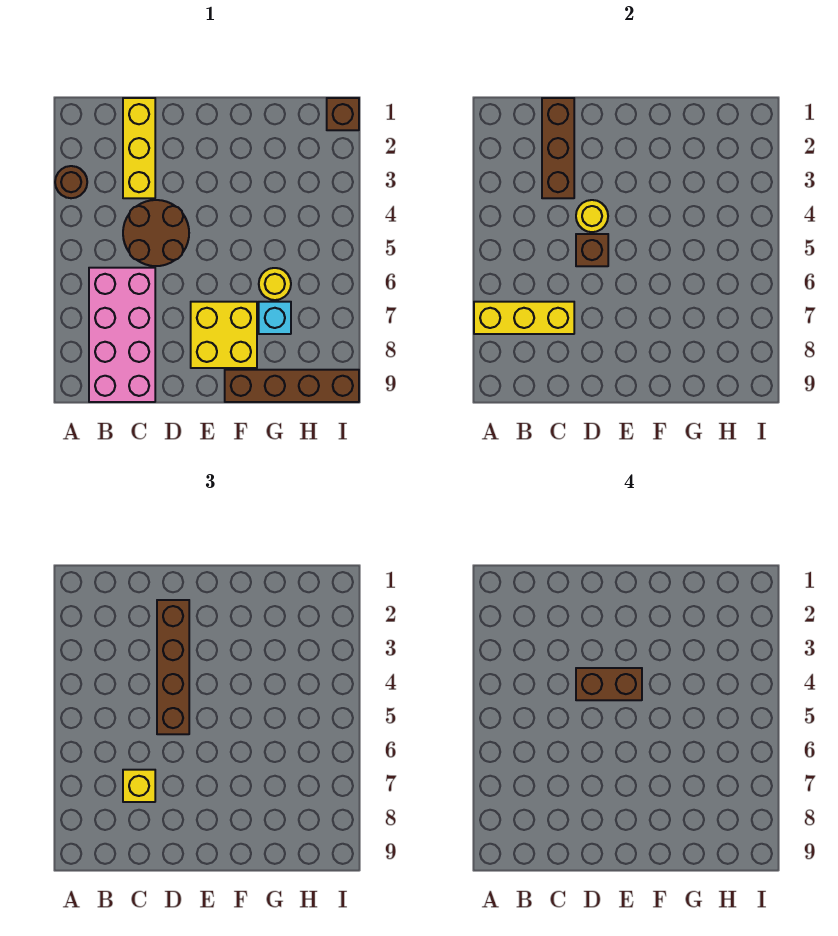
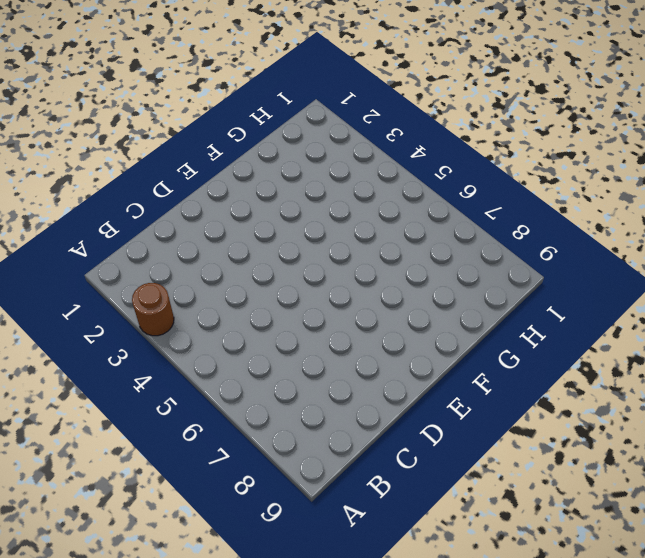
none -> pink brick B6:C9 level 1
none -> yellow brick C1:C3 level 1
none -> brown round brick C4:D5 level 1

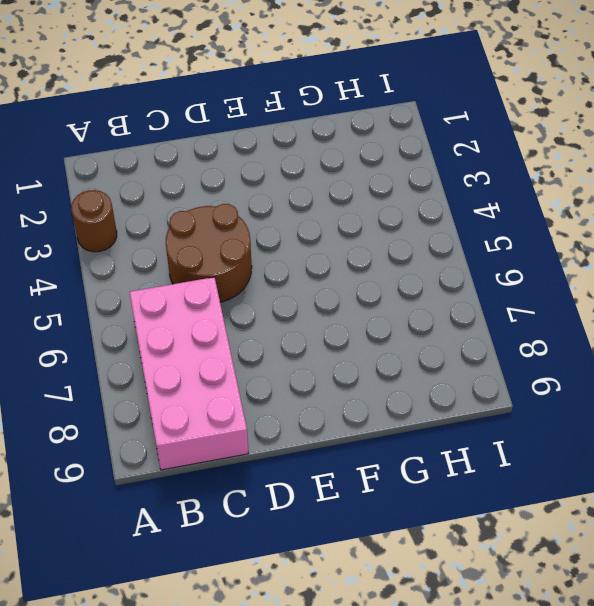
none -> yellow brick C1:C3 level 1
none -> yellow brick E7:F8 level 1
none -> brown brick F9:I9 level 1

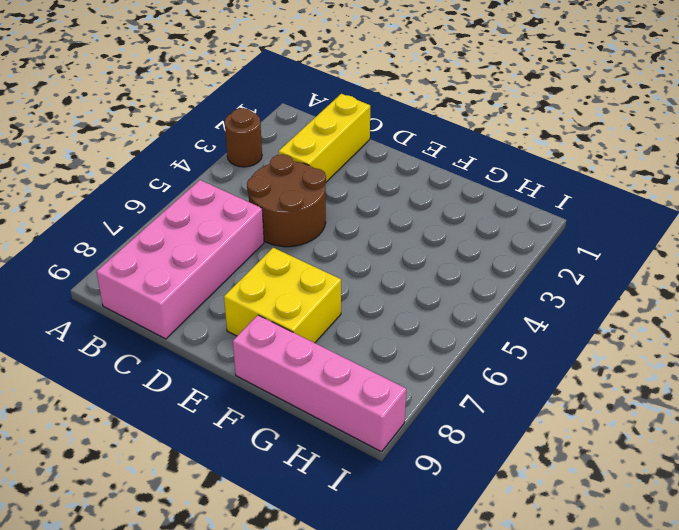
pink brick F9:I9 level 1 -> brown brick F9:I9 level 1
none -> yellow round brick G6 level 1
none -> cyan brick G7 level 1
none -> brown brick I1 level 1

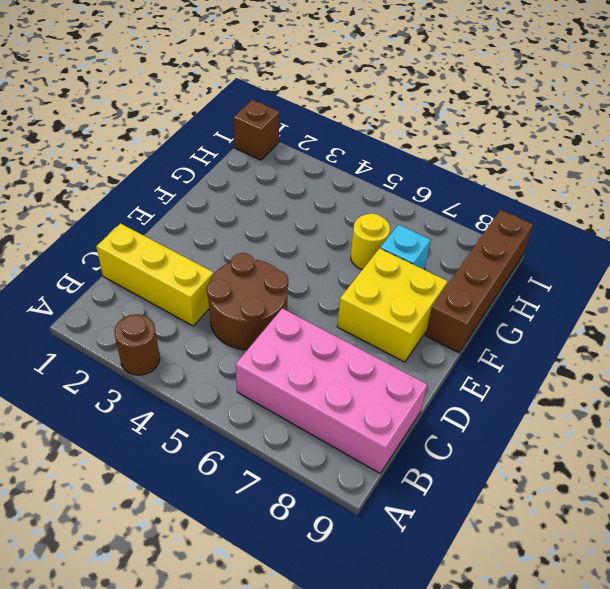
none -> yellow brick A7:C7 level 2
none -> brown brick C1:C3 level 2
none -> yellow round brick D4 level 2

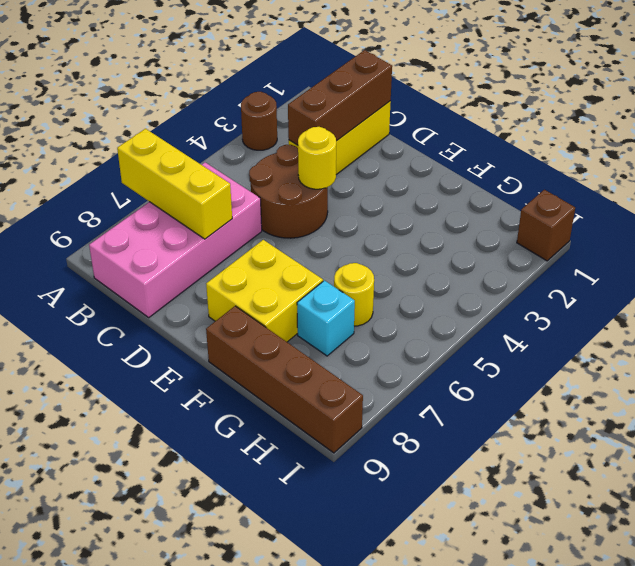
none -> brown brick D5 level 2
none -> yellow brick C7 level 3
none -> brown brick D2:D5 level 3

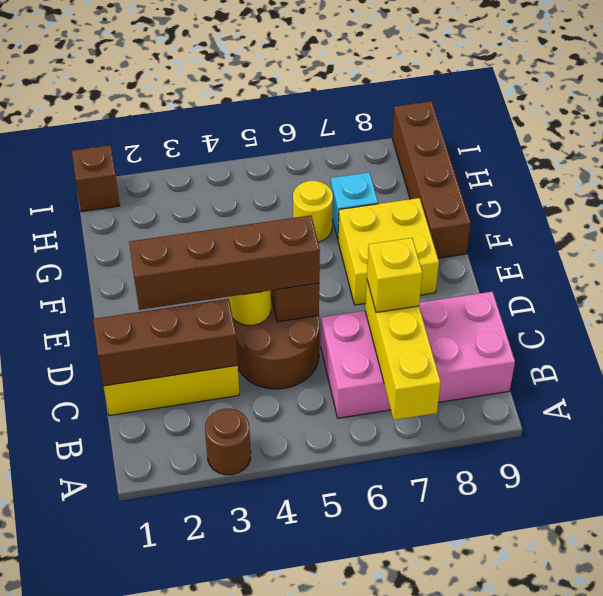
none -> brown brick D4:E4 level 4

